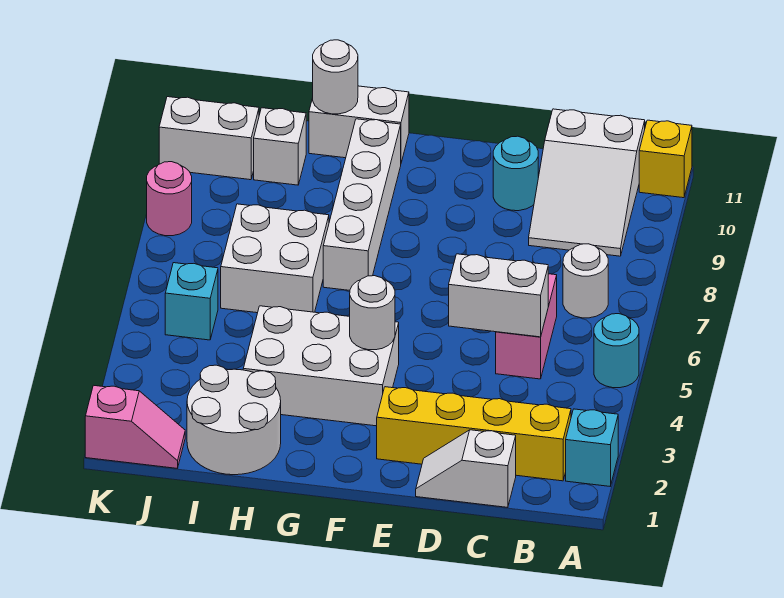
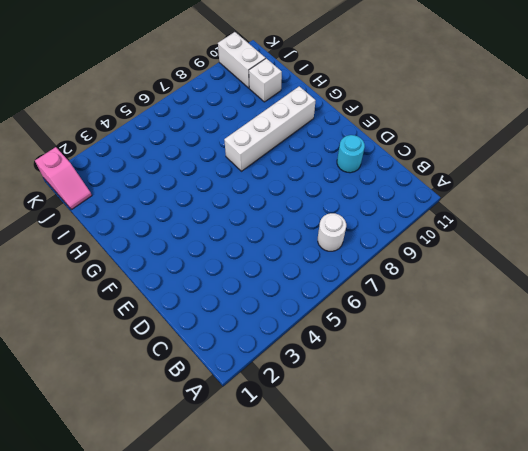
none -> cyan brick A2 level 1
none -> cyan round brick A5 level 1
none -> yellow brick A11 level 1

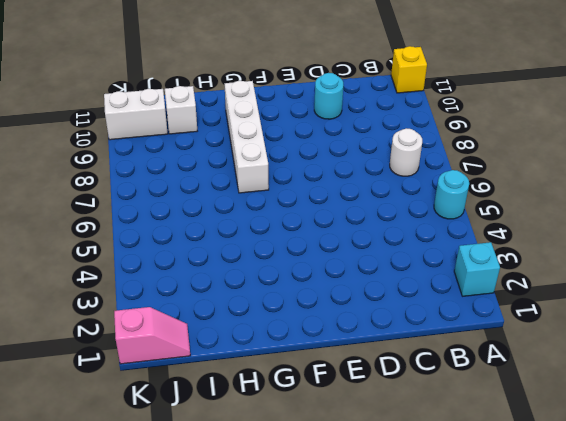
none -> yellow brick B2:E2 level 1
none -> white slope B9:C11 level 1 top 11
none -> white slope C1:D1 level 1 top C

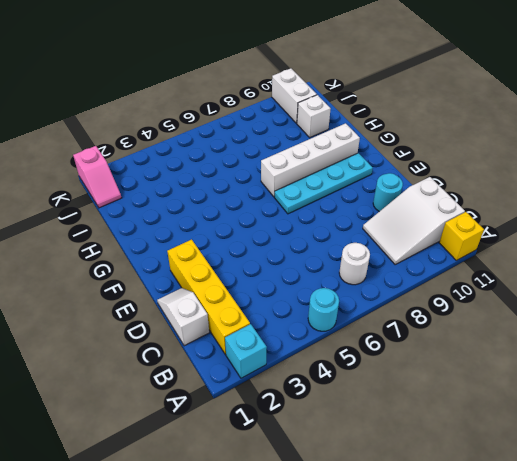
cyan plate F7:F10 level 1 -> none
none -> pink brick C5:C6 level 1
none -> white brick F3:H4 level 1
none -> white brick G11:H11 level 1

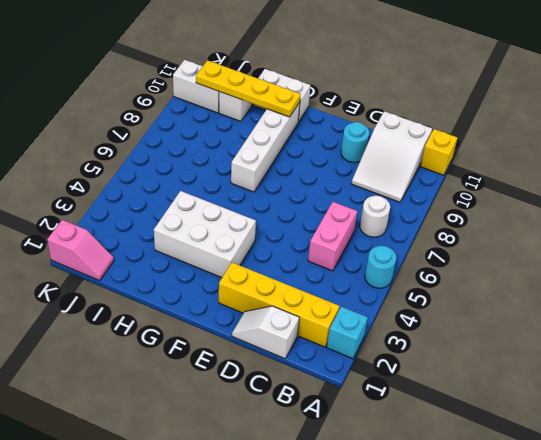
yellow plate G10:J10 level 2 -> none
none -> white round brick H1:I2 level 1
none -> white brick H6:I7 level 1
none -> cyan brick J5 level 1

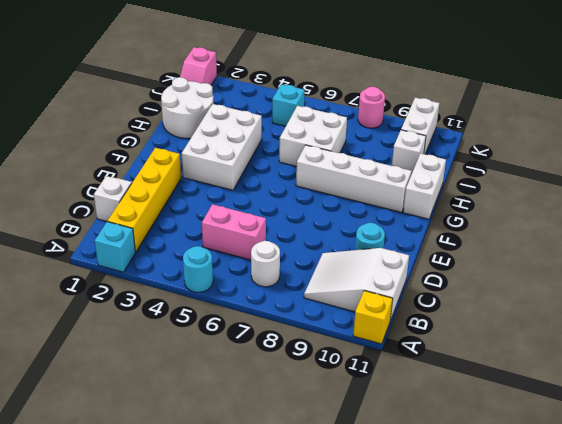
none -> white brick C5:D5 level 2
none -> white round brick F4 level 2
none -> white round brick H11 level 2

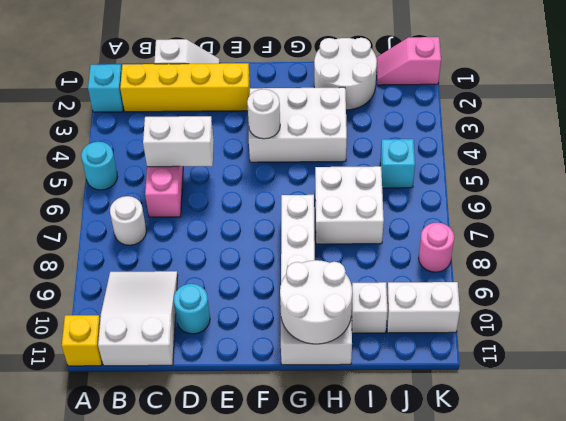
white round brick G10:H11 level 2 -> white round brick H11 level 2

